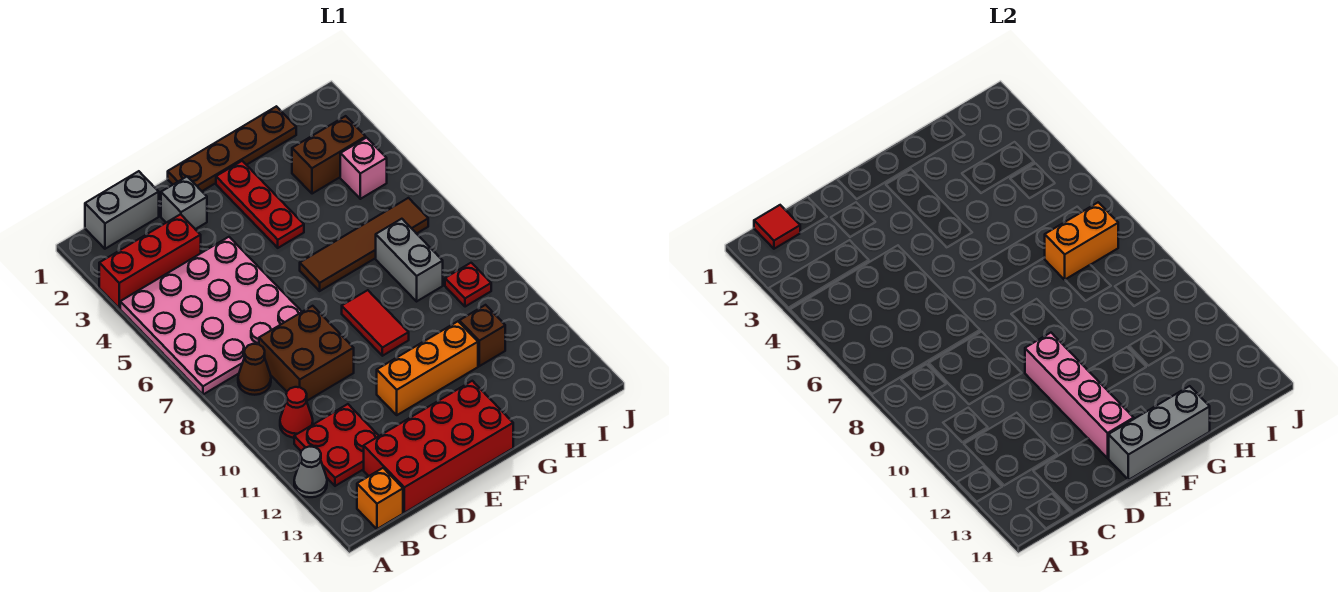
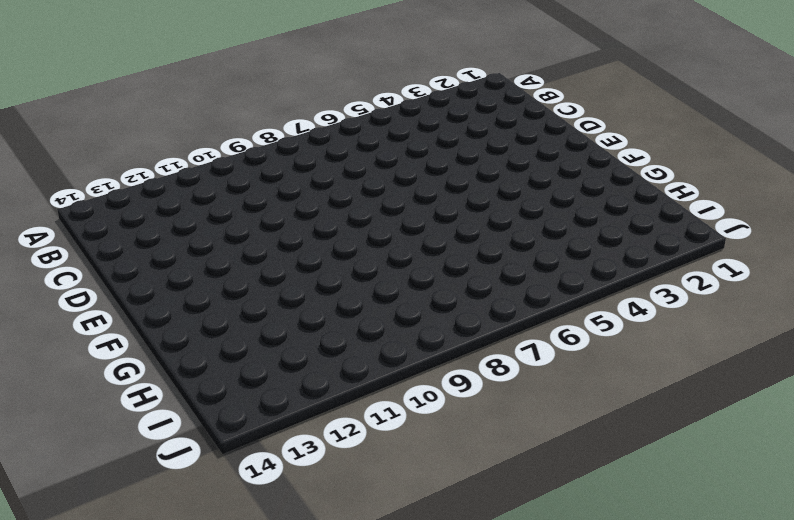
none -> red brick A3:C3 level 1
none -> pink plate A4:D7 level 1
none -> grey cone A12 level 1

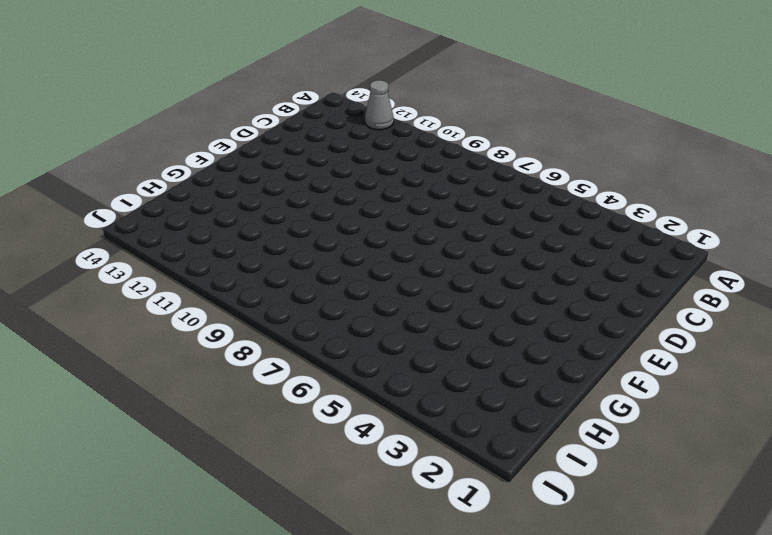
none -> red brick A3:C3 level 1
none -> pink plate A4:D7 level 1
none -> grey brick B1:C1 level 1

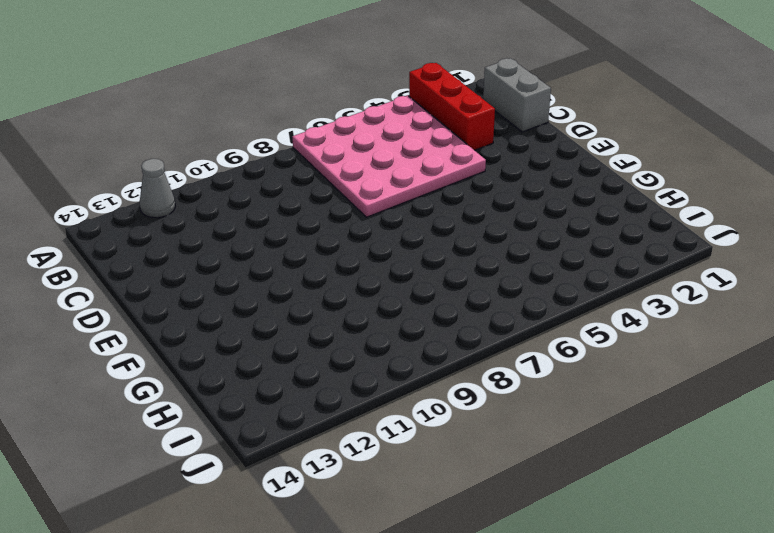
none -> brown cone B8 level 1
none -> red cone B10 level 1
none -> red plate B11:C12 level 1

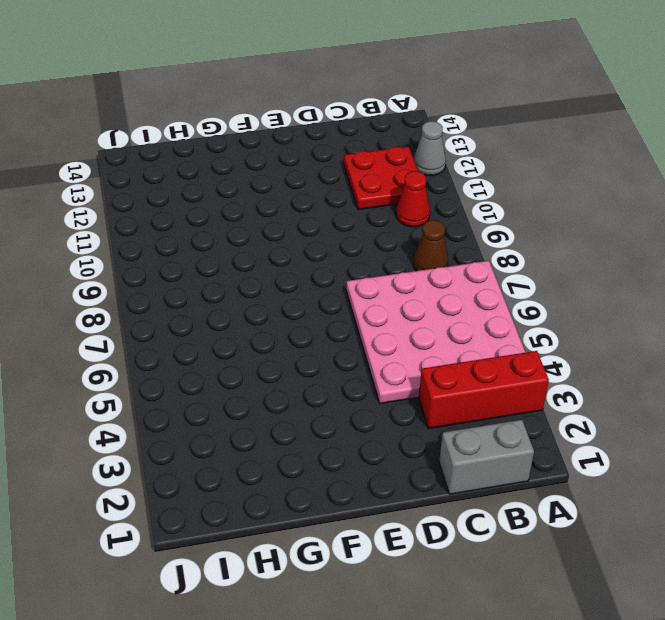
none -> orange brick B14 level 1
none -> brown brick C8:D9 level 1
none -> red brick C13:F14 level 1

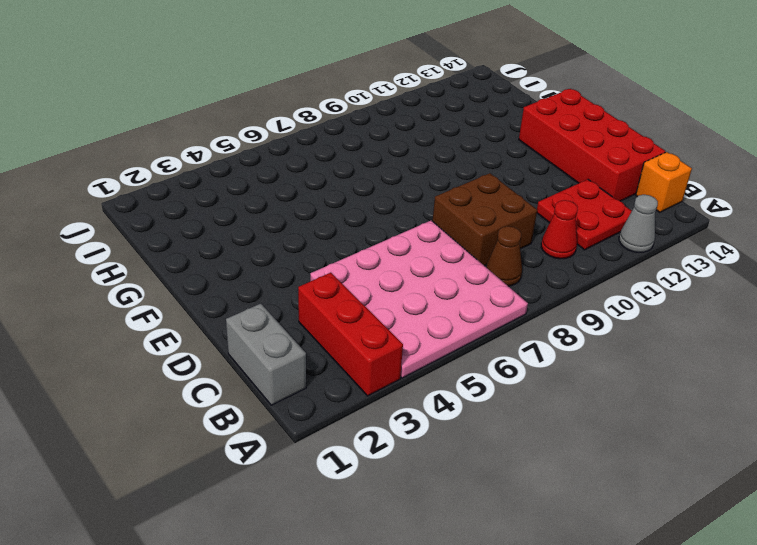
none -> grey brick D2 level 1
none -> brown plate E1:H1 level 1
none -> orange brick E11:G11 level 1

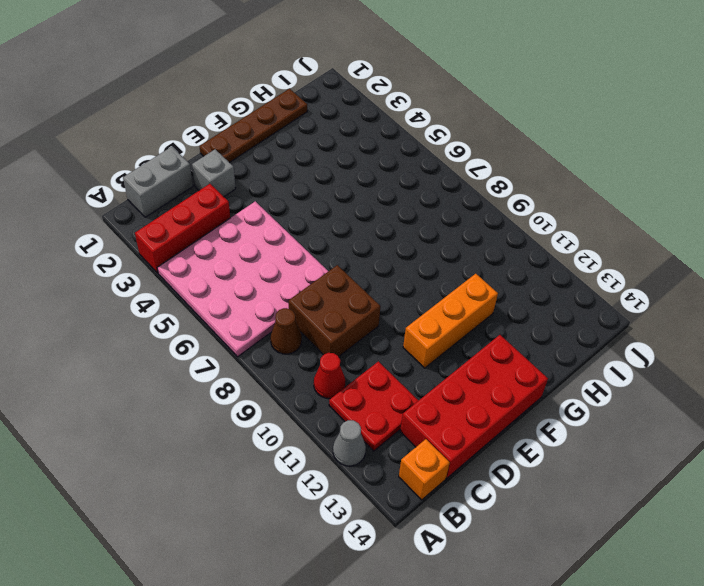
none -> red plate F2:F4 level 1
none -> brown tile F6:I6 level 1
none -> red tile F8:F9 level 1

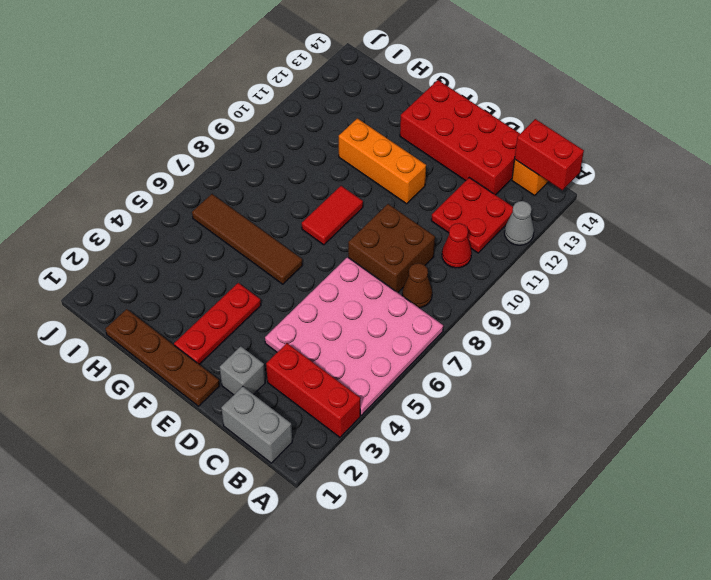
red brick A14:B14 level 2 -> none
none -> brown brick H3:I3 level 1
none -> grey brick H7:H8 level 1
none -> brown brick H11 level 1

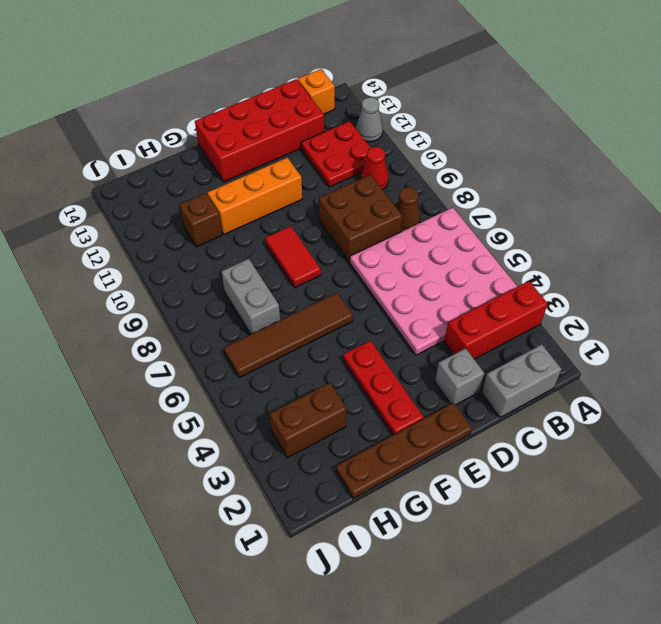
none -> pink brick I4 level 1
none -> red plate I9 level 1
none -> red tile B1 level 2

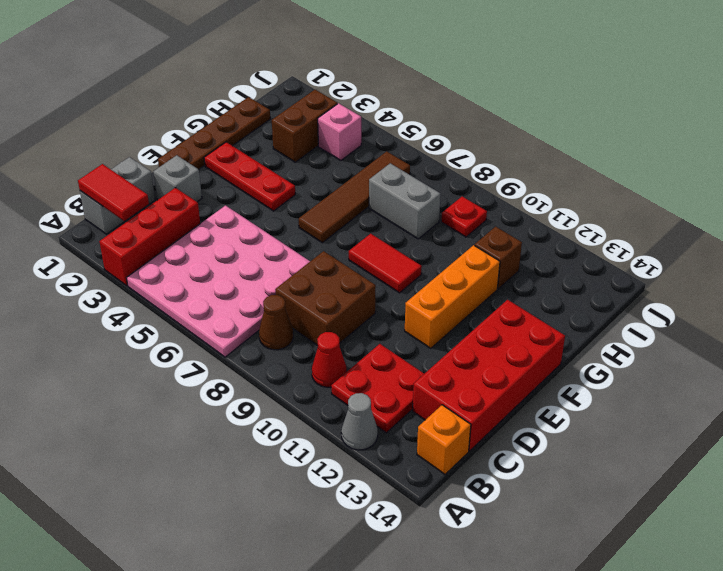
red tile B1:B2 level 2 -> red tile B1 level 2
none -> pink brick E10:E13 level 2
none -> grey brick E14:G14 level 2
none -> orange brick H7:I7 level 2

